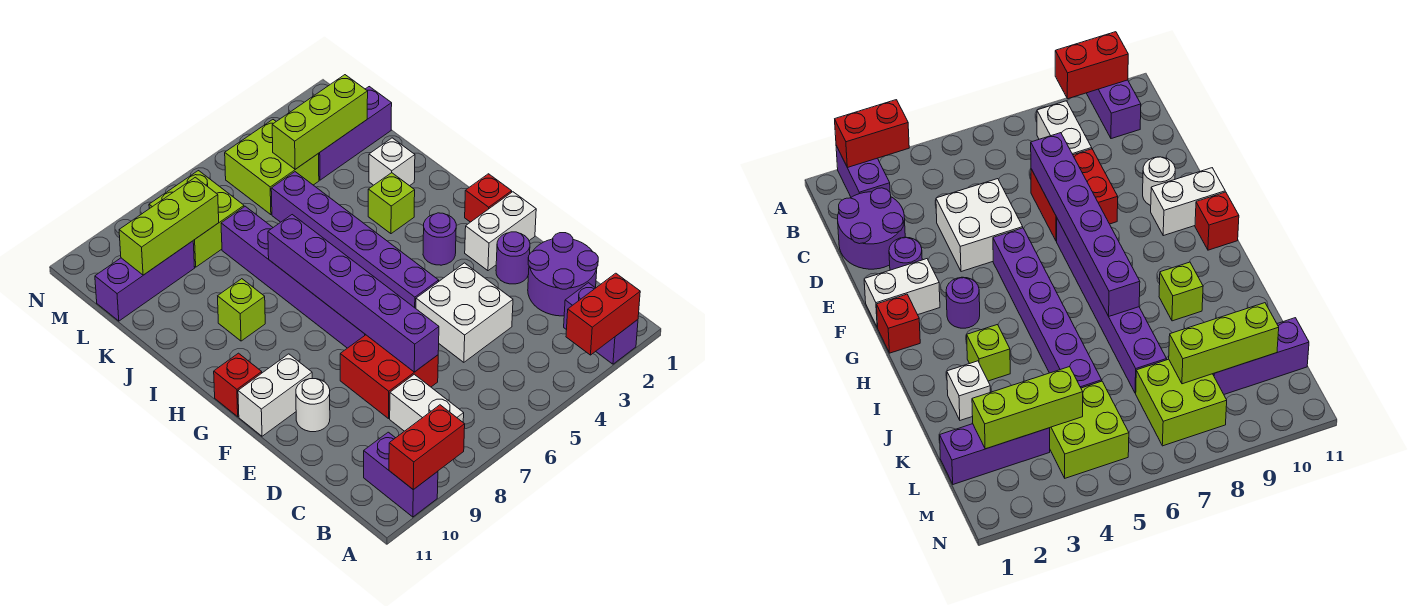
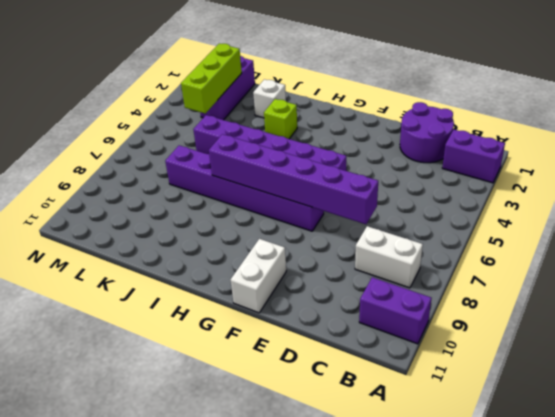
none -> white brick D4:E5 level 1
none -> red brick D7:E8 level 1
none -> purple round brick E2 level 1

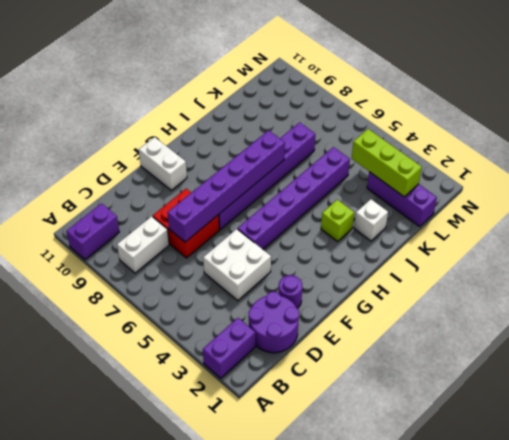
none -> white round brick E10 level 1
none -> white brick F1:F2 level 1
none -> red brick G1 level 1

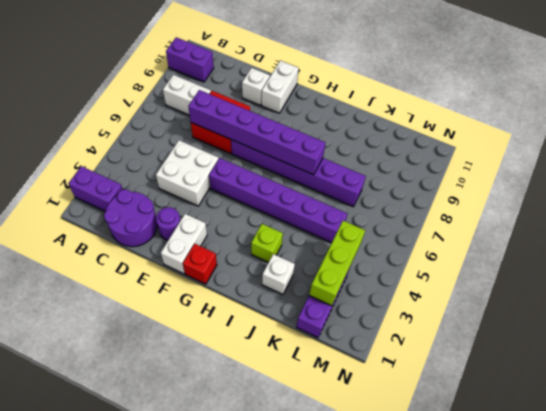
white brick E10 level 1 -> white round brick E10 level 1
none -> purple round brick G3 level 1
none -> red brick G11 level 1
none -> lime brick I9 level 1

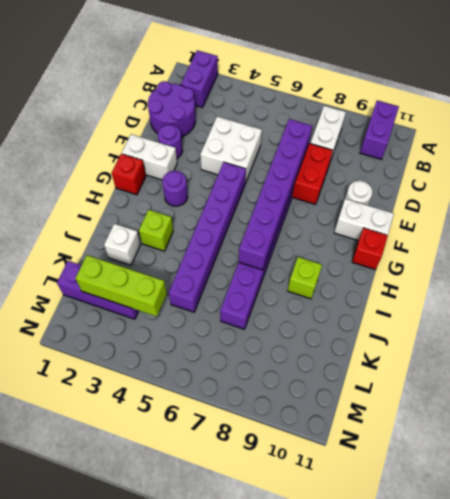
none -> lime brick L4:M5 level 1
none -> lime brick L7:M8 level 1
none -> purple brick L9:L11 level 1

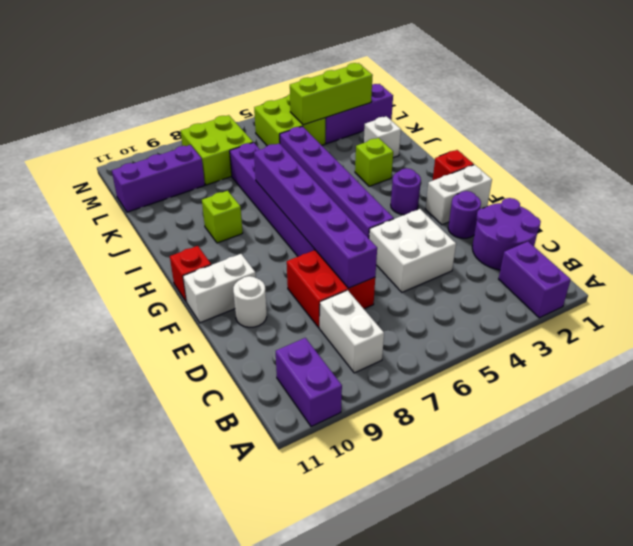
none -> red brick A2:A3 level 2
none -> red brick A9:A10 level 2
none -> lime brick L8:L10 level 2

